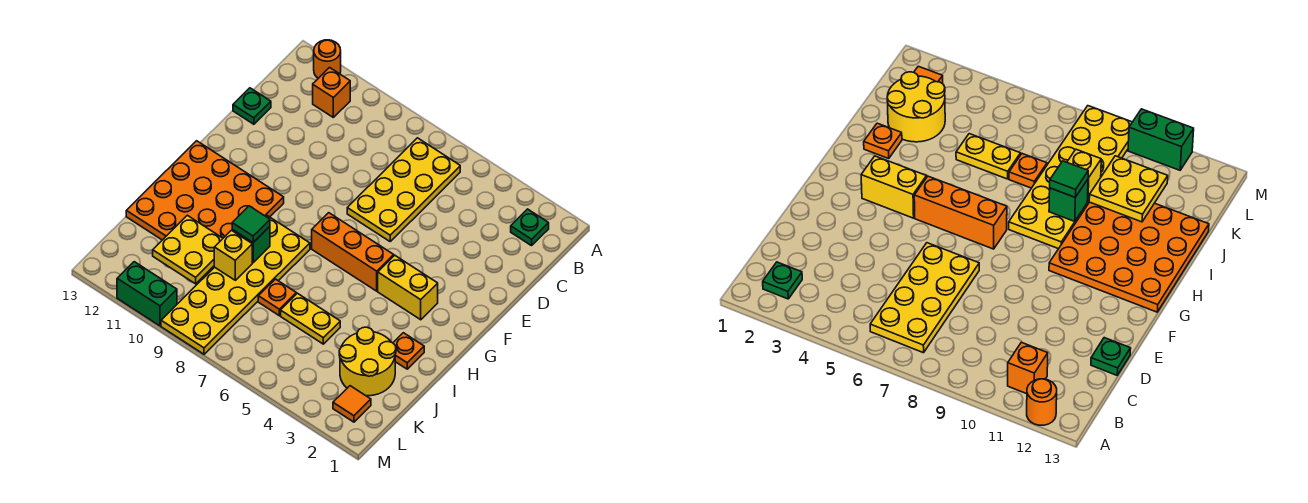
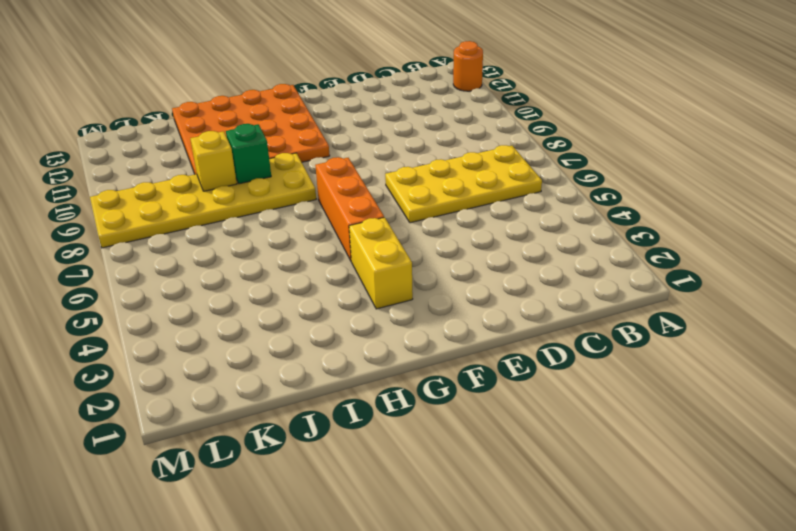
none -> green plate B2 level 1
none -> orange brick B11 level 1
none -> green plate D13 level 1

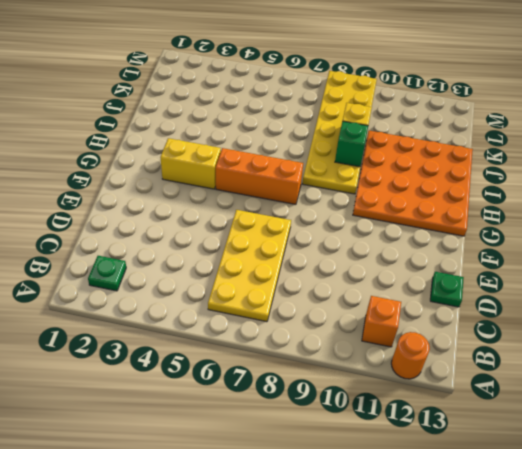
none -> orange plate I2 level 1
none -> yellow round brick J2:K3 level 1
none -> yellow plate J5:J6 level 1

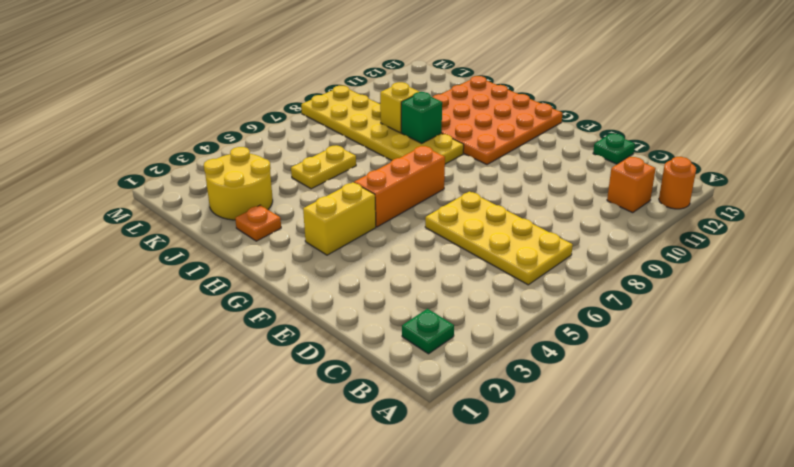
none -> orange plate J7 level 1
none -> orange tile L2 level 1
none -> green brick M10:M11 level 1

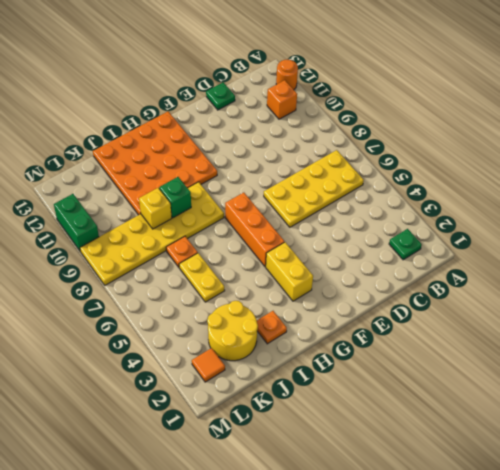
none -> yellow plate J10:K11 level 2
none -> green tile I9 level 3

